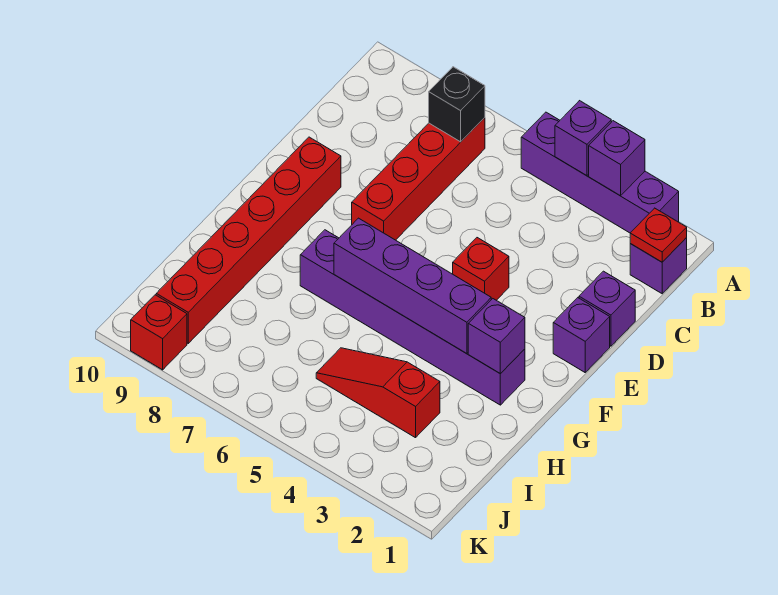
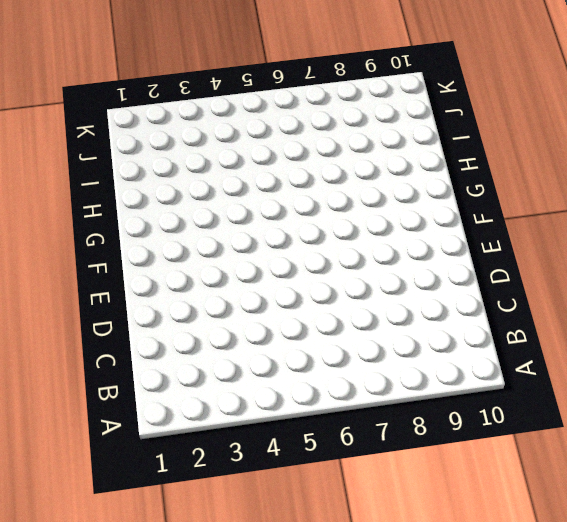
none -> purple brick A2:A5 level 1
none -> purple brick B1 level 1
none -> red brick B7:E7 level 1

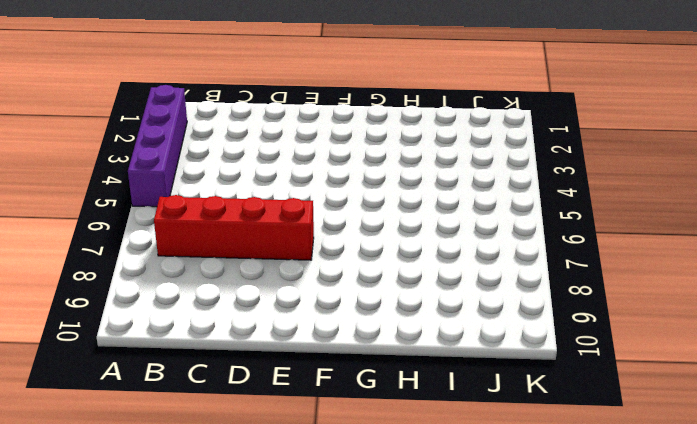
none -> purple brick B1 level 1
none -> purple brick D1 level 1
none -> purple brick E1 level 1

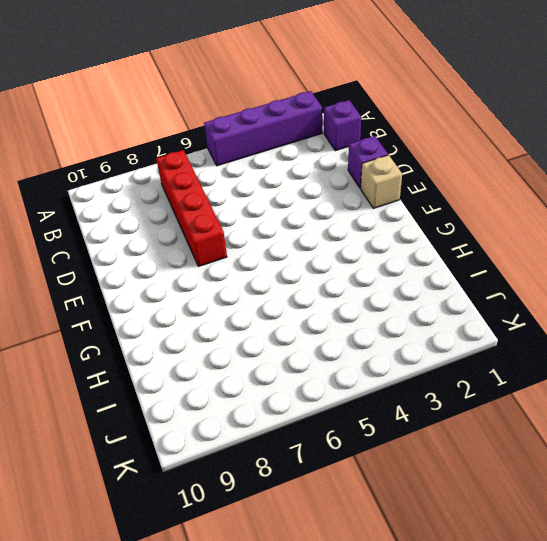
tan brick E1 level 1 -> purple brick E1 level 1
none -> red brick E4 level 1
none -> red brick E9:J9 level 1
none -> purple brick G2:G7 level 1

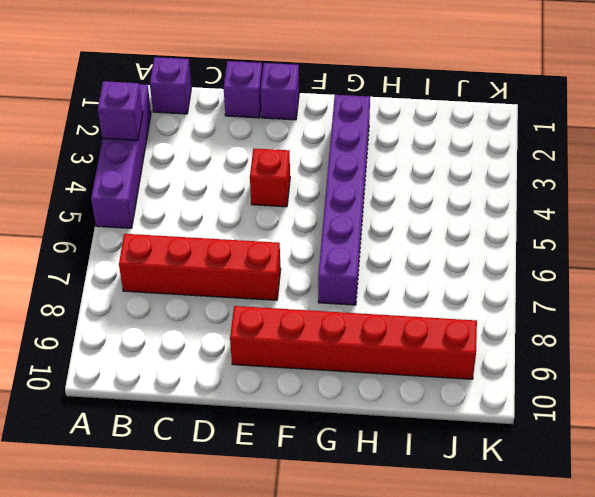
none -> red slope I3:I5 level 1 top 3
none -> red brick K9 level 1
none -> purple brick A4 level 2

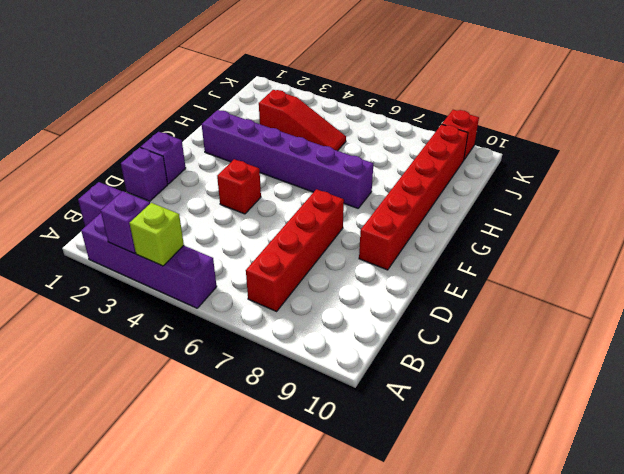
lime brick A4 level 2 -> purple brick A4 level 2
none -> red plate B1 level 2
none -> black brick B7 level 2
none -> purple brick G2 level 2

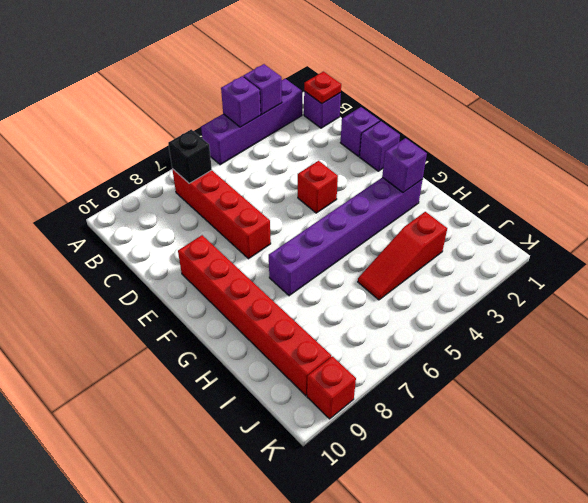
none -> purple brick G3:G6 level 2

